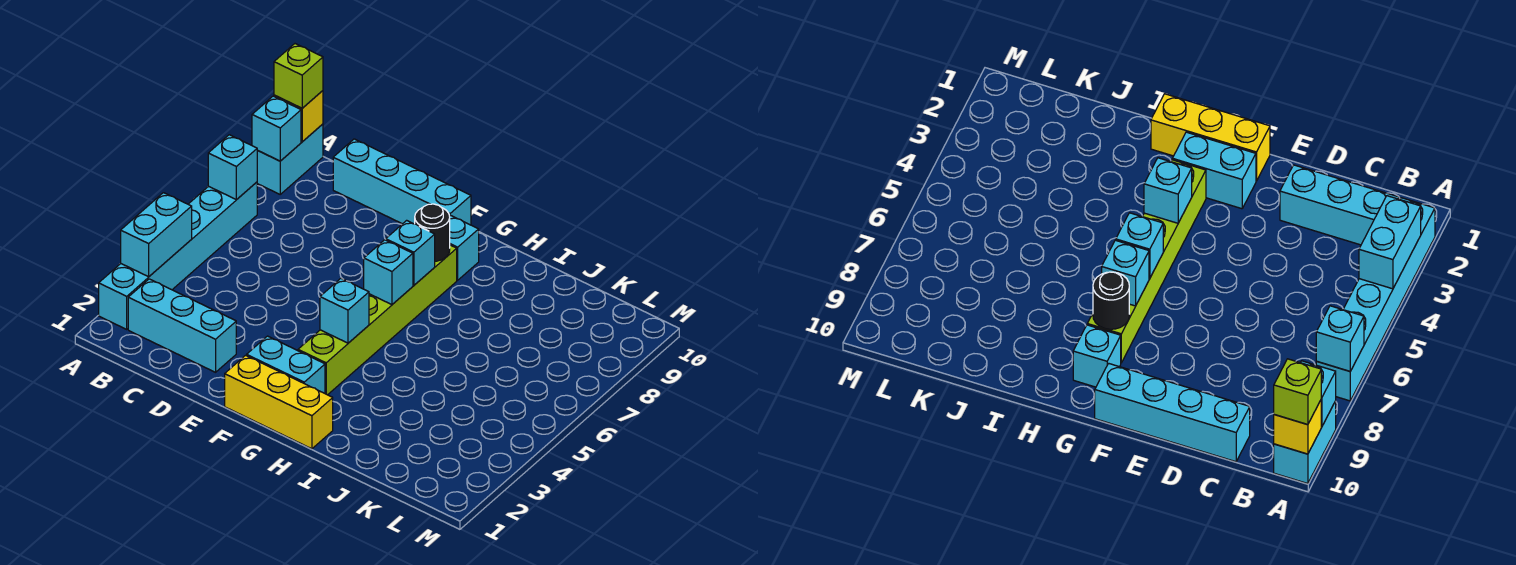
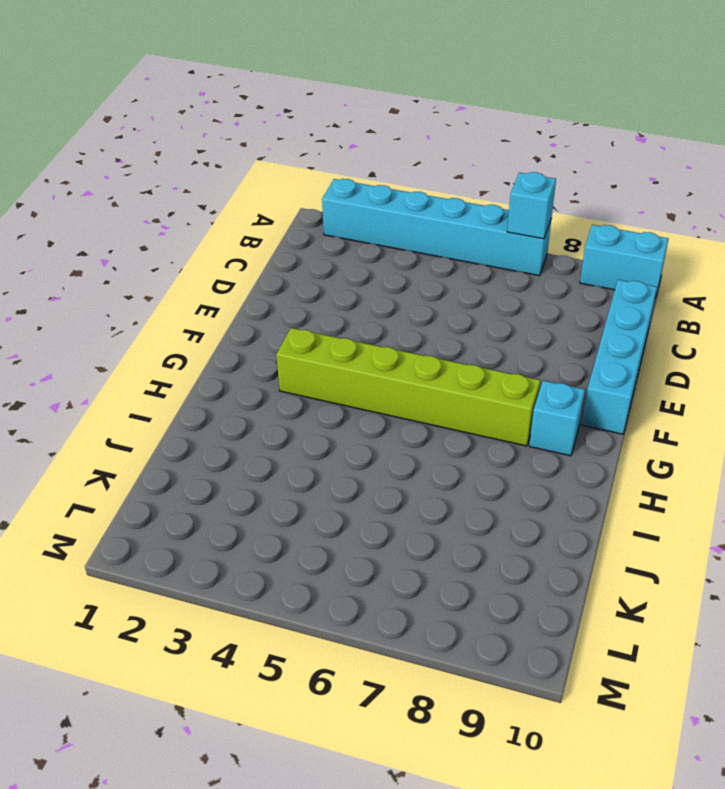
none -> cyan brick B2:D2 level 1
none -> yellow brick F1:H1 level 1
none -> cyan brick F2:G2 level 1

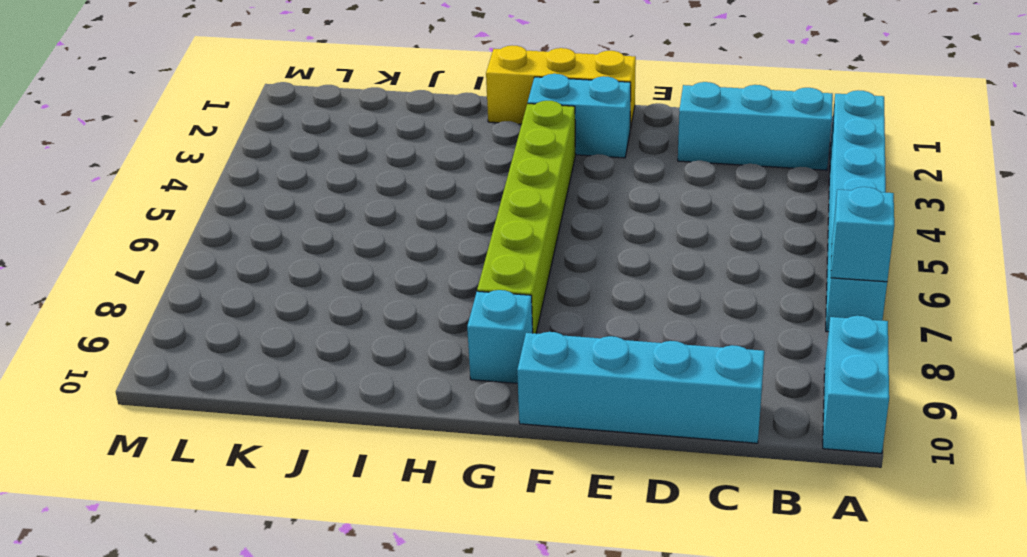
none -> cyan brick A3:A4 level 2
none -> cyan brick A9 level 2
none -> yellow brick A10 level 2

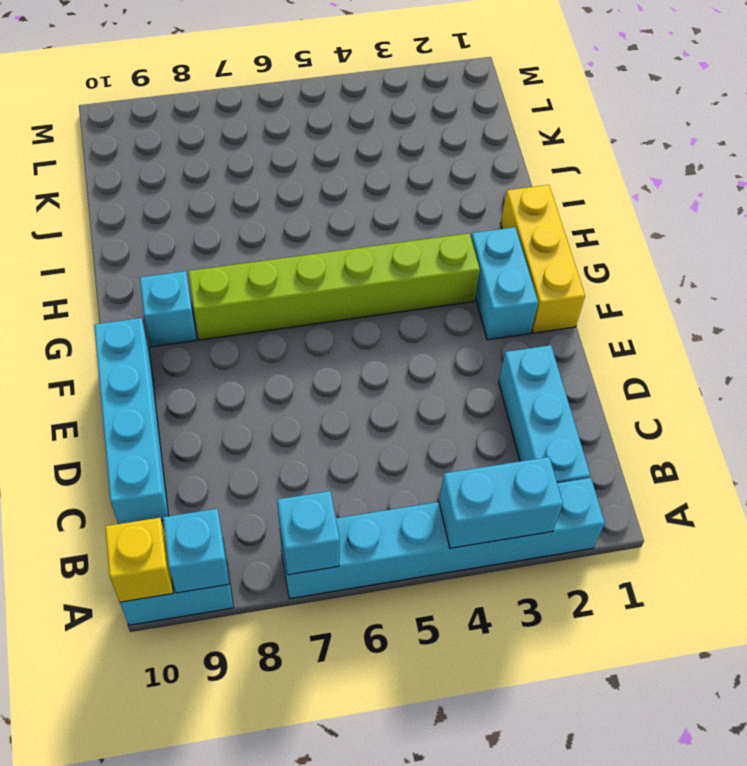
none -> cyan brick G4 level 2
none -> cyan brick G6 level 2
none -> cyan brick G7 level 2

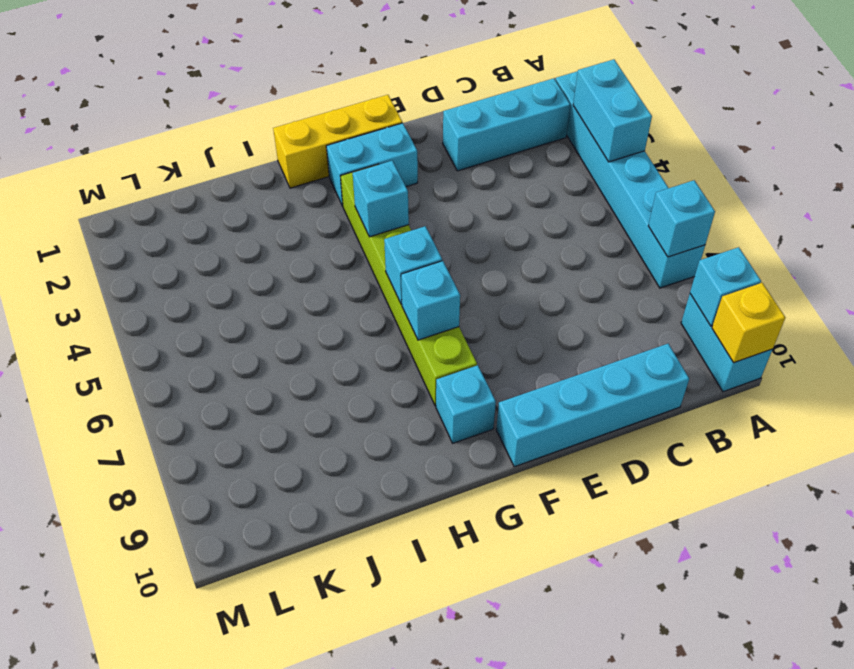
none -> black round brick G8 level 2
none -> lime brick A10 level 3

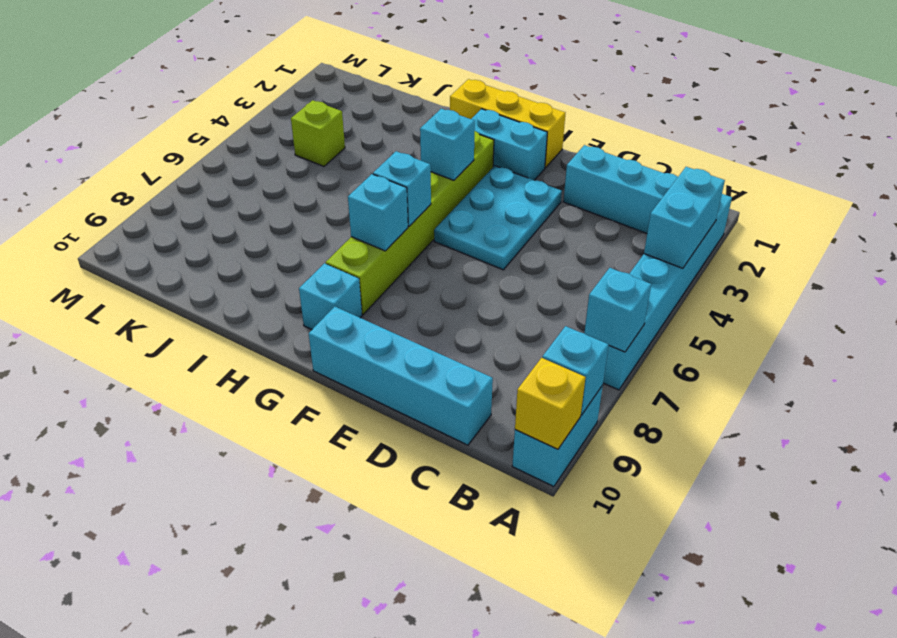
cyan plate E3:F5 level 1 -> none
lime brick K4 level 1 -> lime brick A10 level 3
none -> black round brick G8 level 2

